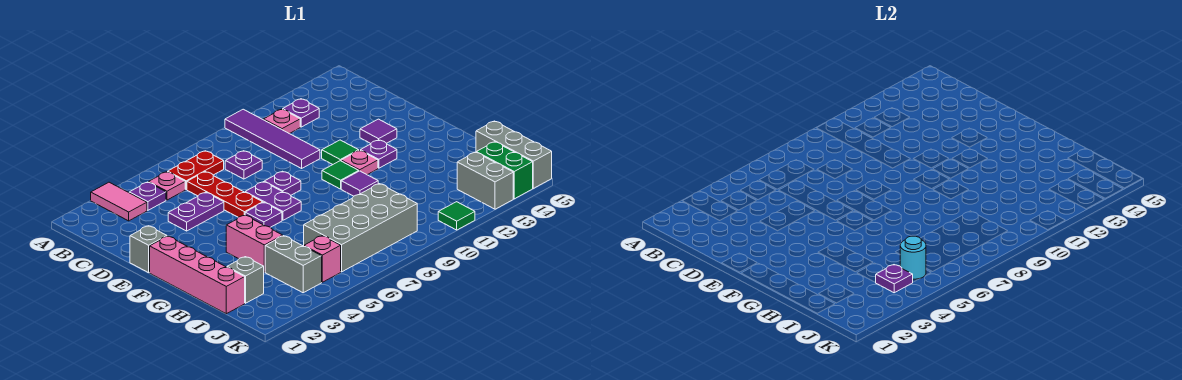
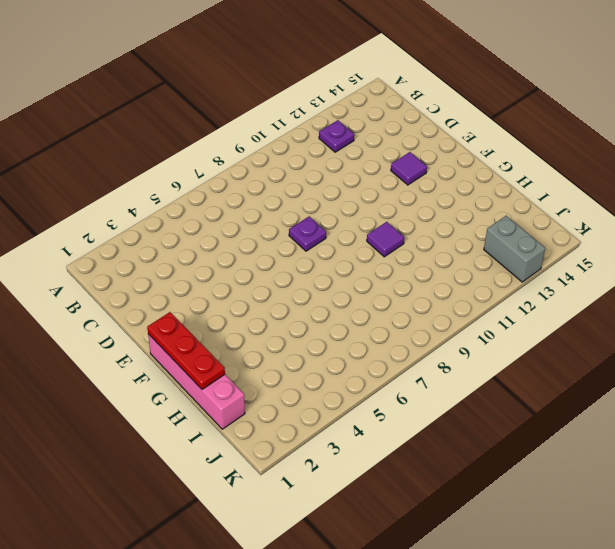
red plate F1:H1 level 2 -> red plate C6:E6 level 1
none -> pink tile A3:B3 level 1
none -> purple tile A10:D10 level 1
none -> purple plate B4 level 1
none -> pink plate B5 level 1

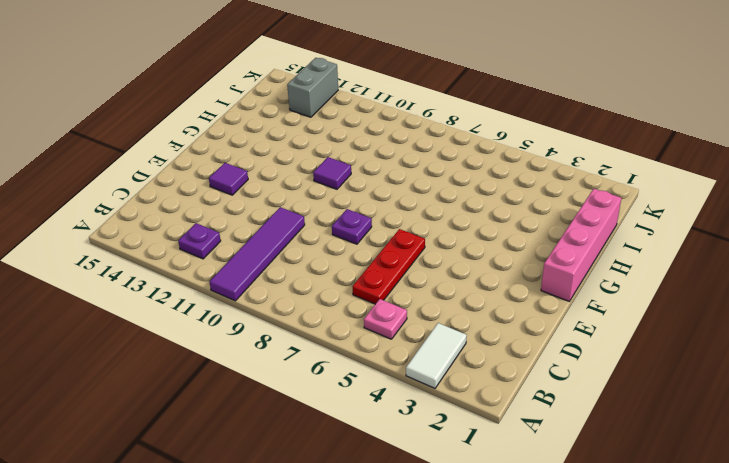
white tile A3:B3 level 1 -> pink tile A3:B3 level 1
none -> purple plate B4 level 1
none -> red plate B6:B7 level 1
none -> pink plate B11 level 1
none -> purple plate C8 level 1

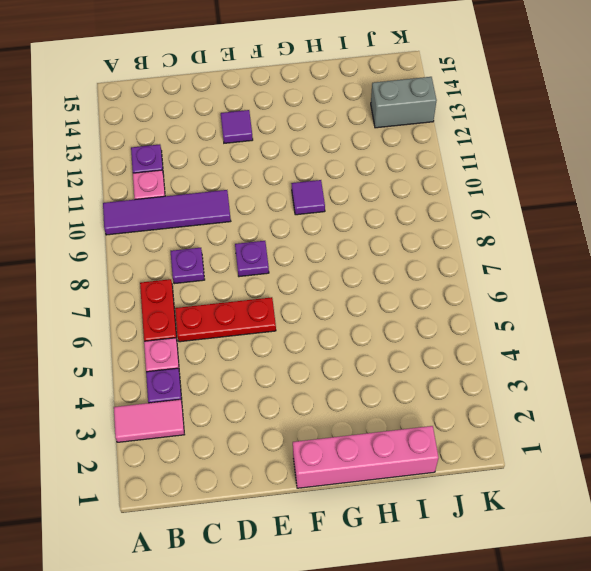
none -> purple plate D4:D5 level 1
none -> grey brick E1 level 1
none -> purple plate E7:F7 level 1
none -> green tile E11 level 1

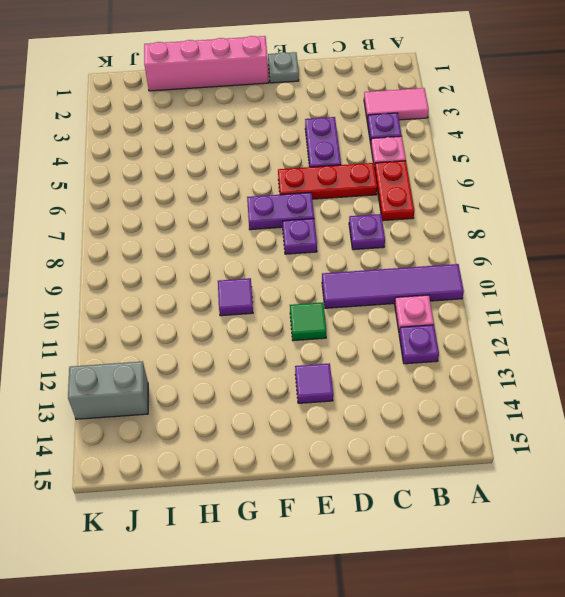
grey plate E1 level 1 -> grey brick E1 level 1
none -> purple plate F6 level 1
none -> green tile F10 level 1
none -> pink plate F11 level 1
none -> purple plate F12 level 1

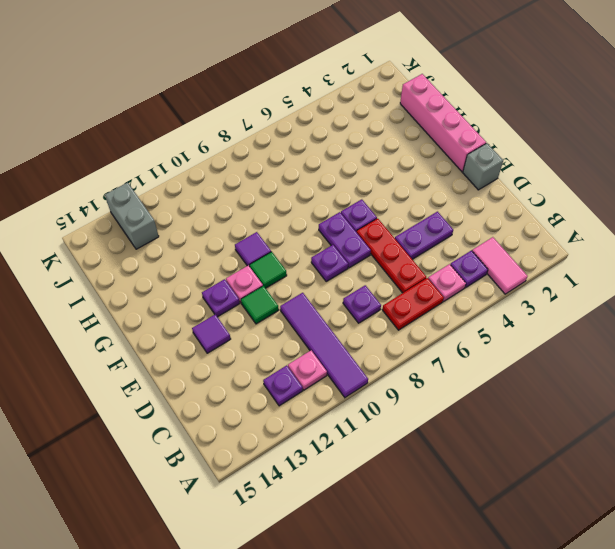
none -> pink brick G4:H4 level 1
none -> grey brick I2 level 1
none -> grey brick I4:J4 level 1
none -> grey brick I6:J9 level 1

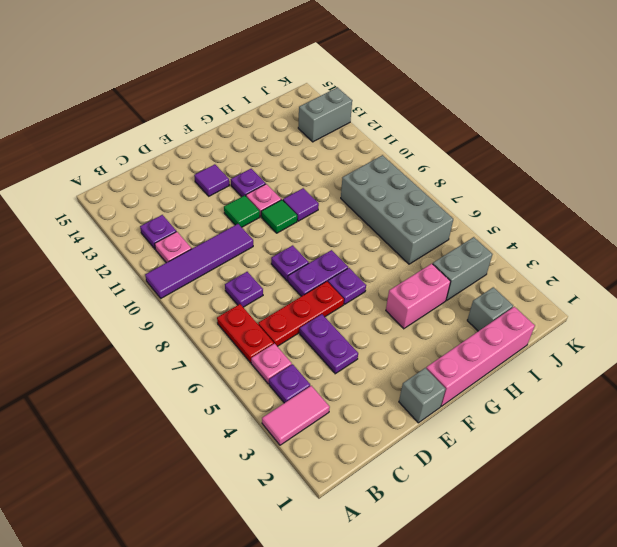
none -> grey brick I15:K15 level 1
none -> pink brick J5 level 1
none -> green brick J14:K14 level 1
none -> green tile K11 level 1

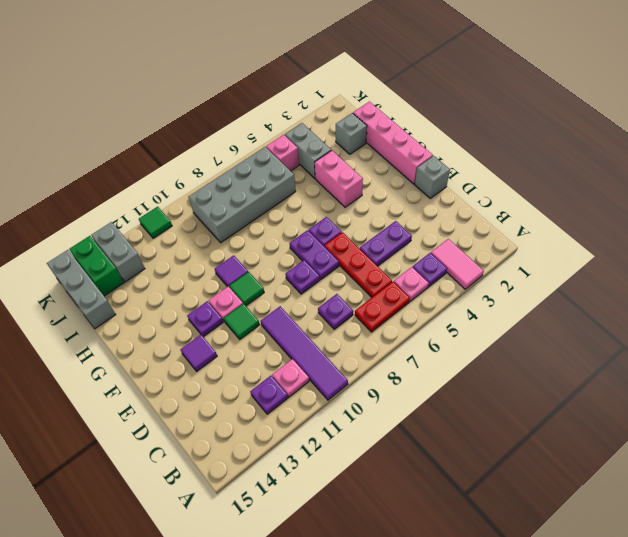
none -> purple plate J4 level 2
none -> cyan round brick J5 level 2

